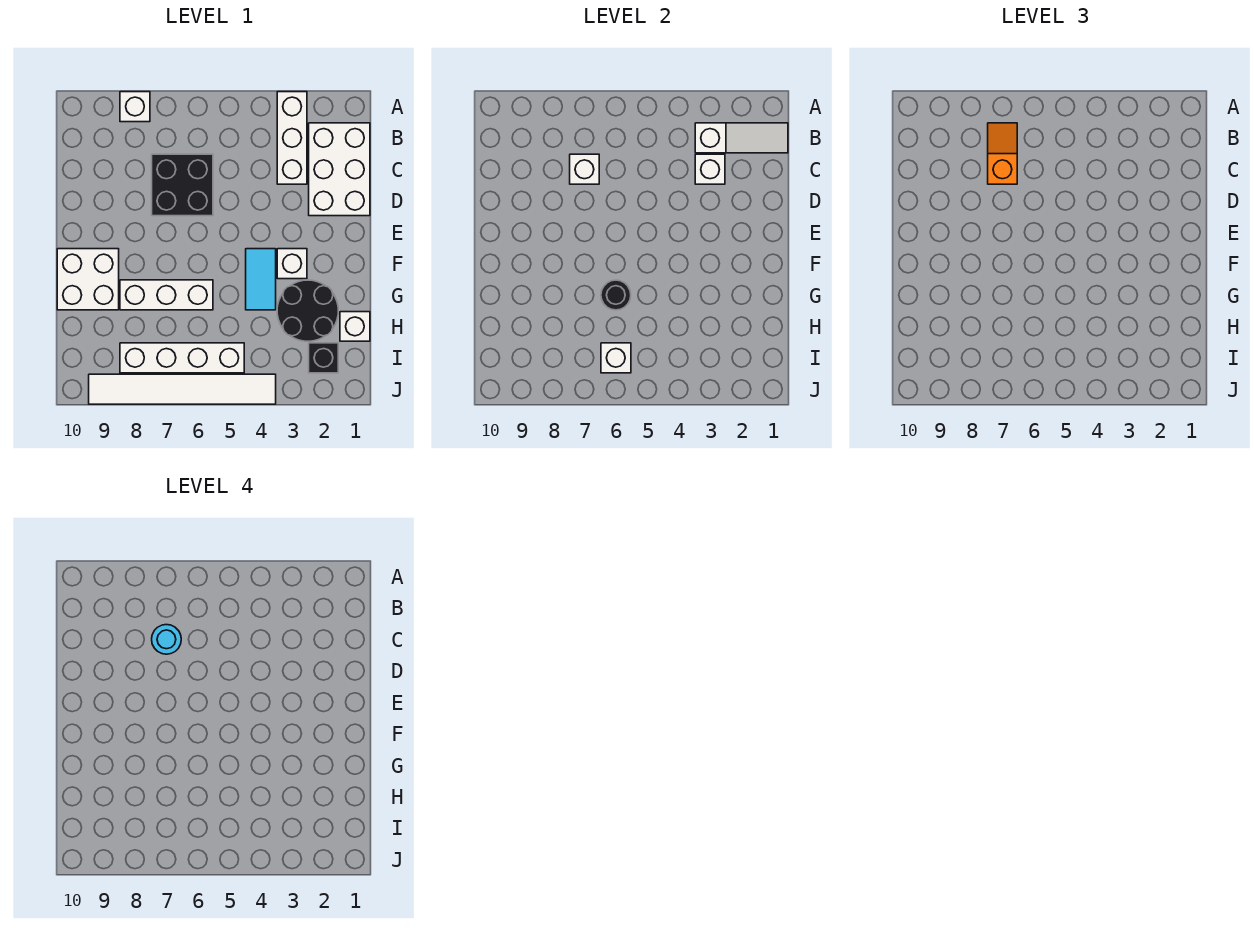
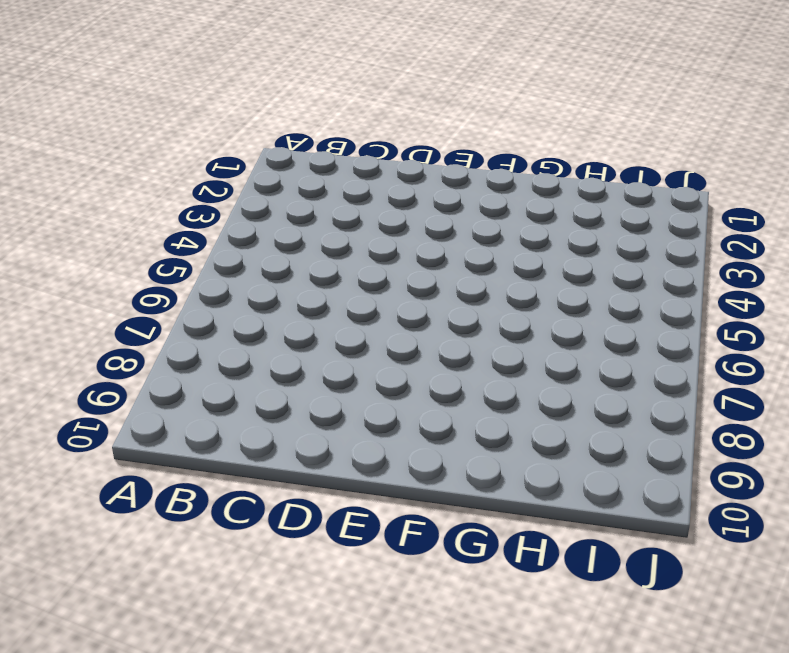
none -> white brick A3:C3 level 1
none -> white brick A8 level 1
none -> white brick B1:D2 level 1

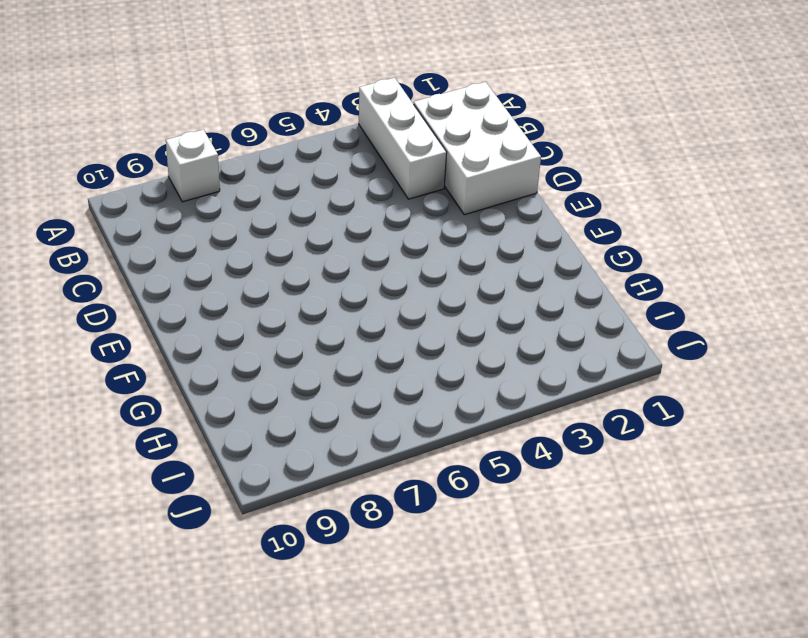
none -> black brick C6:D7 level 1
none -> white brick F3 level 1
none -> cyan tile F4:G4 level 1

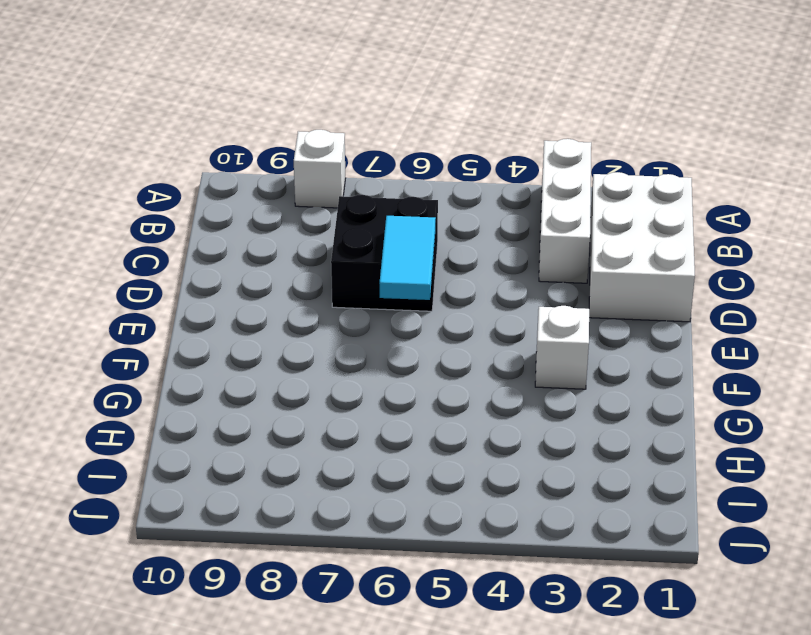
cyan tile D6:E6 level 2 -> cyan tile F4:G4 level 1
none -> white brick F9:G10 level 1
none -> black round brick G2:H3 level 1
none -> white brick G6:G8 level 1

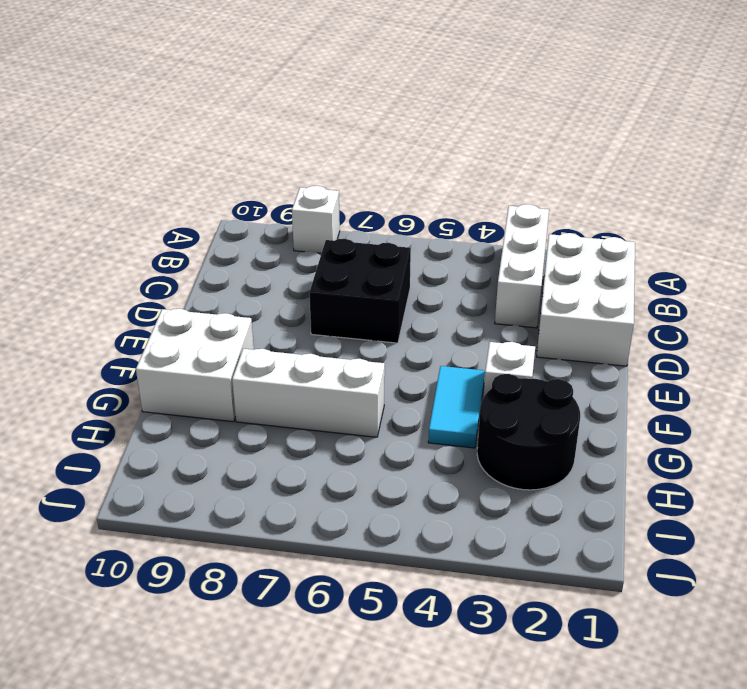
none -> white brick H1 level 1
none -> black brick I2 level 1
none -> white brick I5:I8 level 1

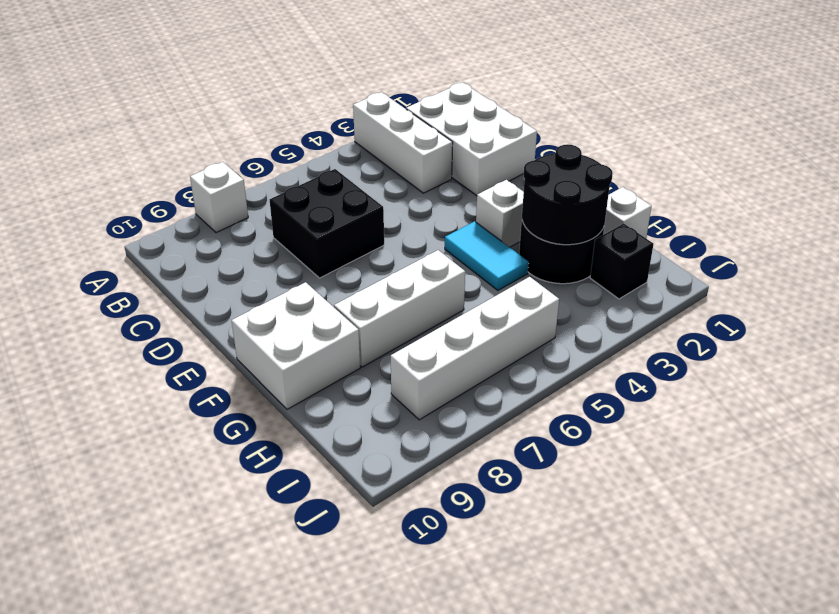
black round brick G2:H3 level 2 -> none
none -> white tile J4:J9 level 1
none -> white slope B1:B3 level 2 top 3
none -> white brick C3 level 2

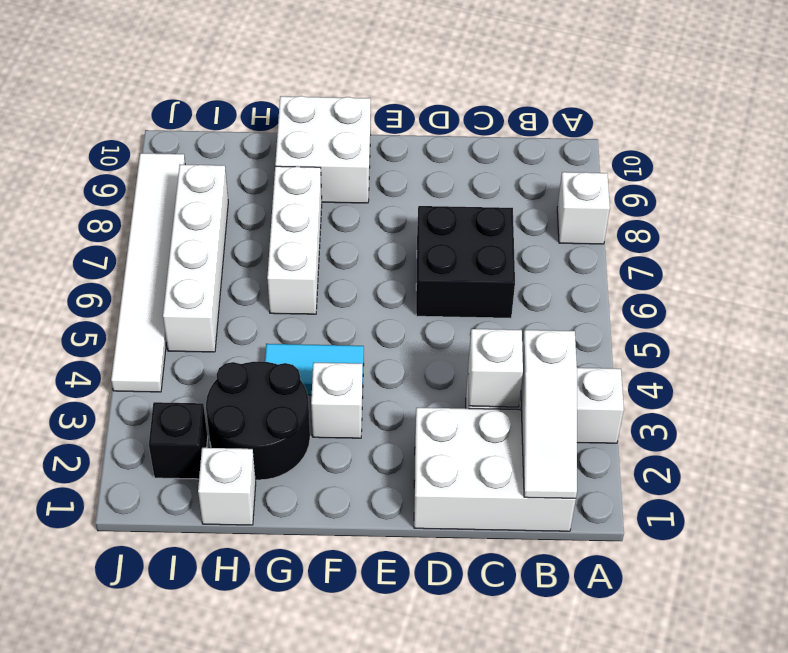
none -> white brick C7 level 2
none -> black round brick G6 level 2
none -> white brick I6 level 2

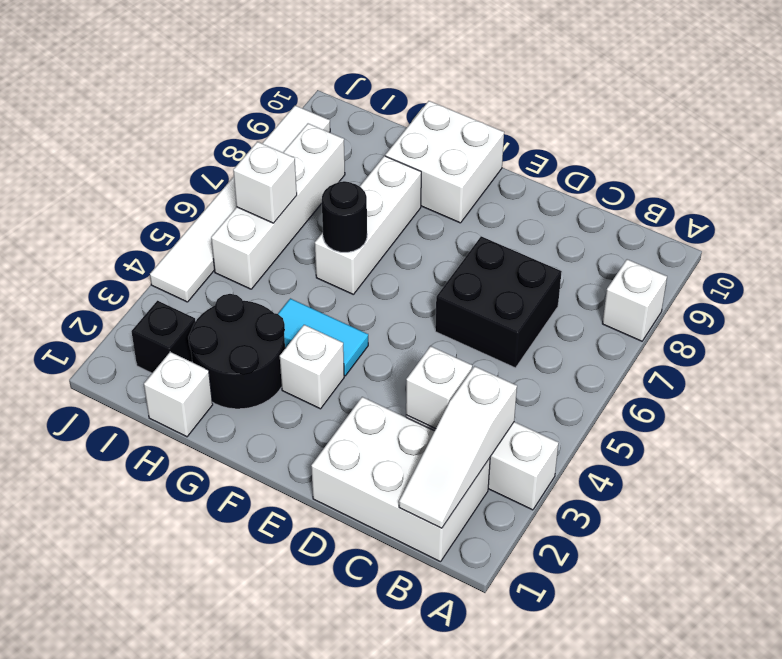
none -> white brick C7 level 2
none -> orange slope B7:C7 level 3 top C
none -> cyan round brick C7 level 4

